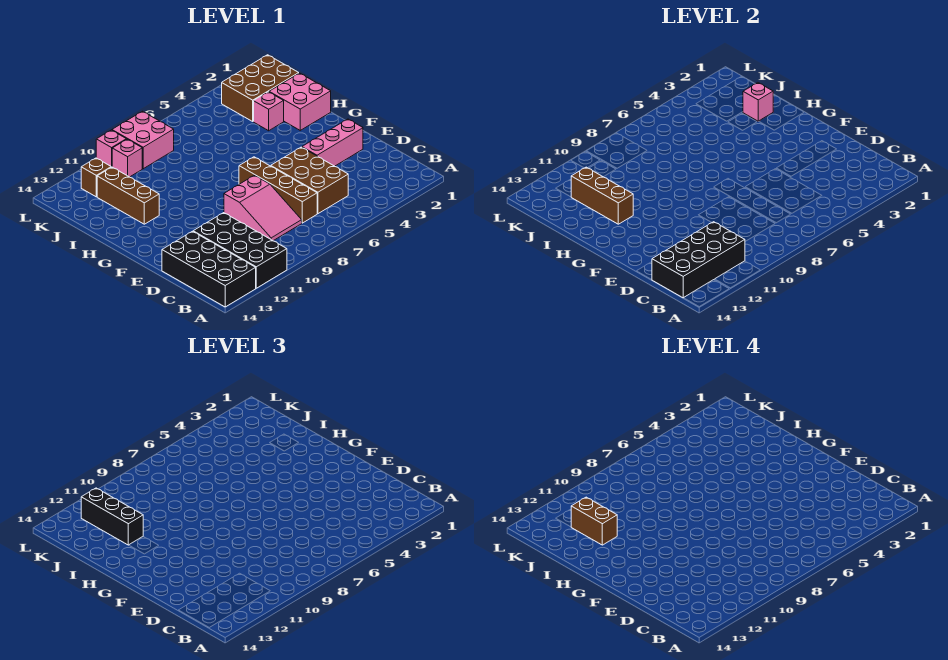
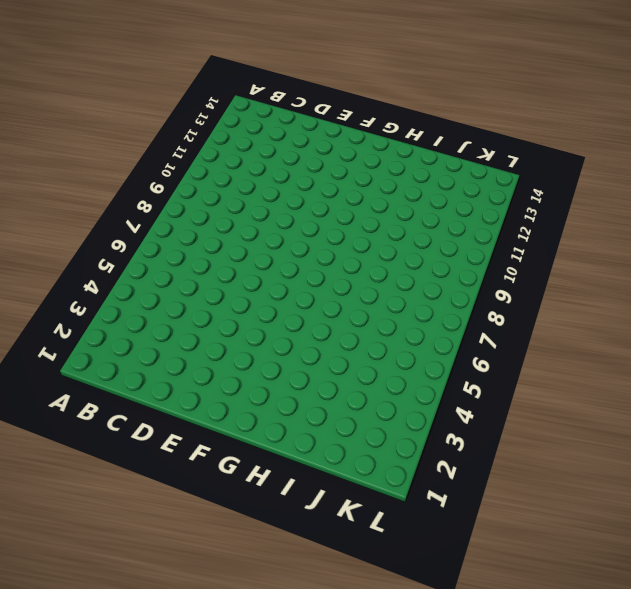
none -> black brick A11:D12 level 1
none -> black brick A13:D14 level 1
none -> brown brick C5:E6 level 1

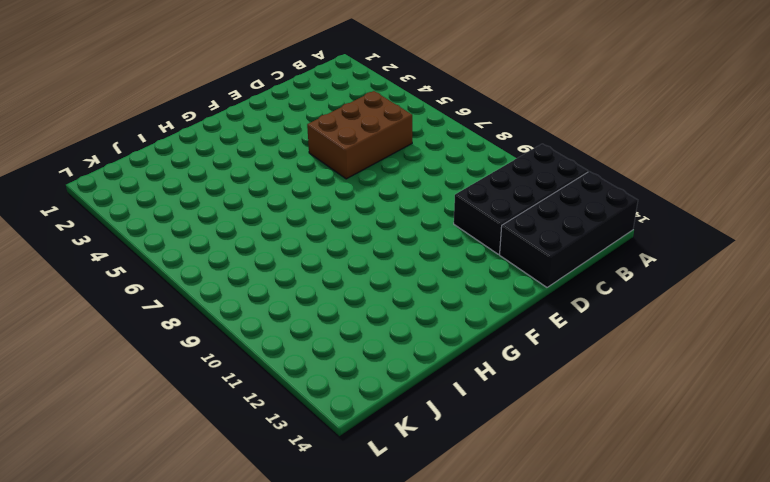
none -> brown brick C7:F7 level 1
none -> pink slope C8:E9 level 1 top E
none -> pink brick E2:E4 level 1

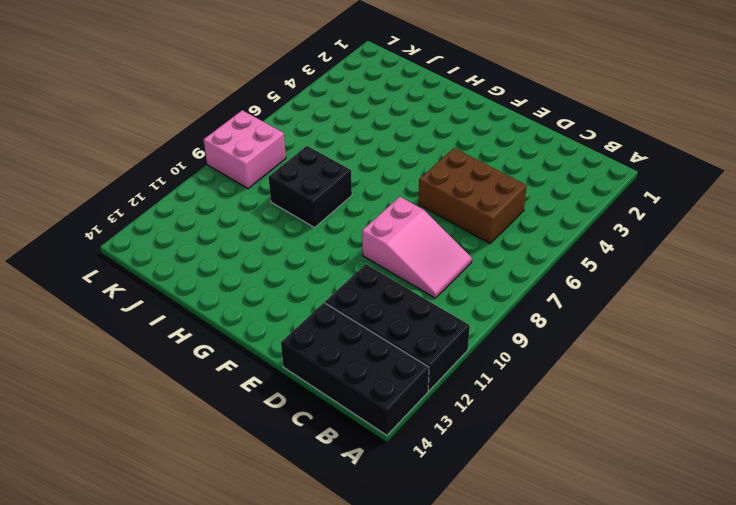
black brick H8:I9 level 1 -> none
none -> brown brick C7:F7 level 1
none -> pink brick E2:E4 level 1
none -> pink brick H1:I2 level 1

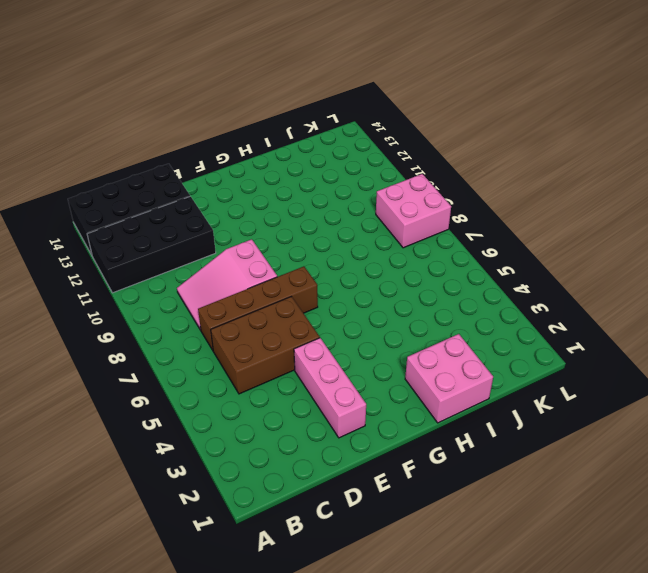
none -> brown brick H12:J12 level 1
none -> pink brick I3 level 1
none -> brown brick J1:K3 level 1

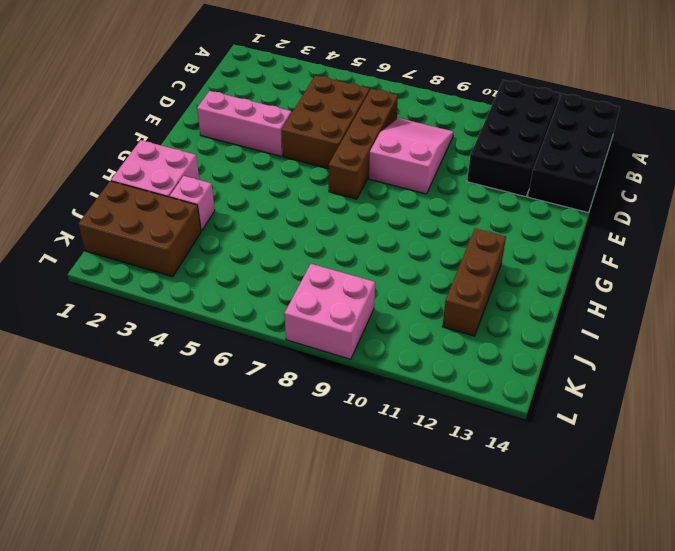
none -> pink brick K10 level 1
none -> brown brick K12 level 1
none -> pink brick L10 level 1

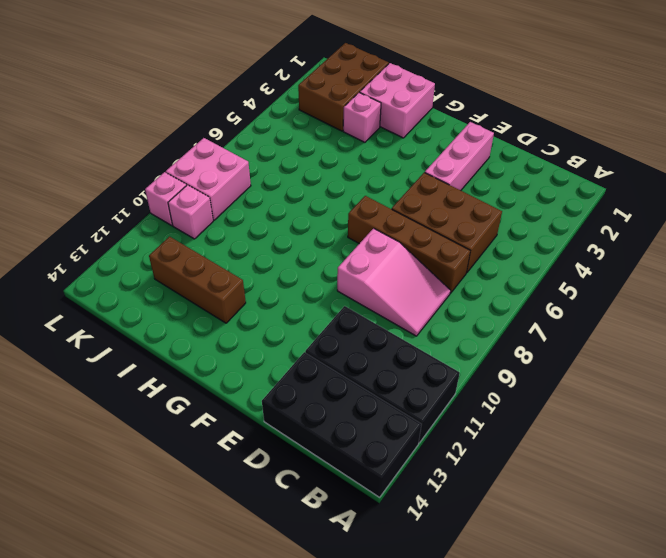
none -> brown brick K12 level 1
none -> black brick B11:C14 level 2
none -> brown brick H12:J12 level 2

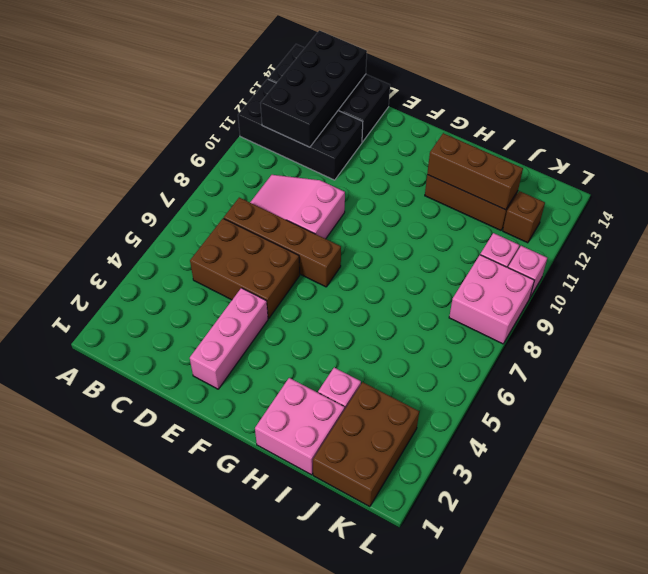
none -> pink brick I2 level 2
none -> black brick I12:K12 level 3
none -> brown brick I12:J12 level 4

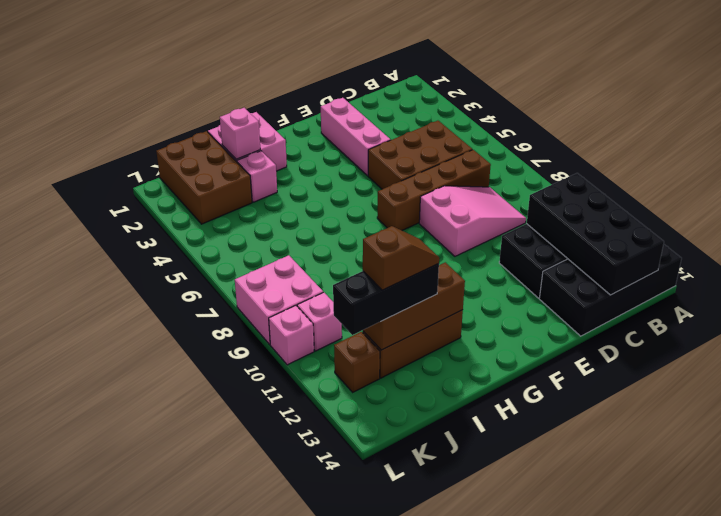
brown slope I12:J12 level 4 top J -> brown brick I12:J12 level 4

